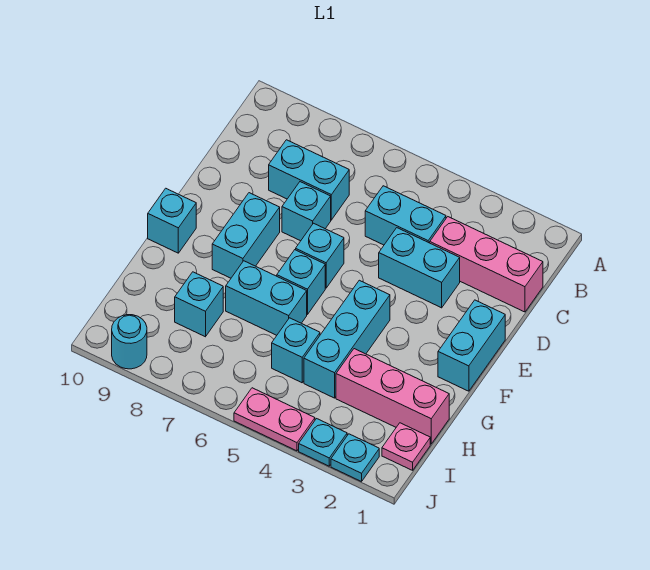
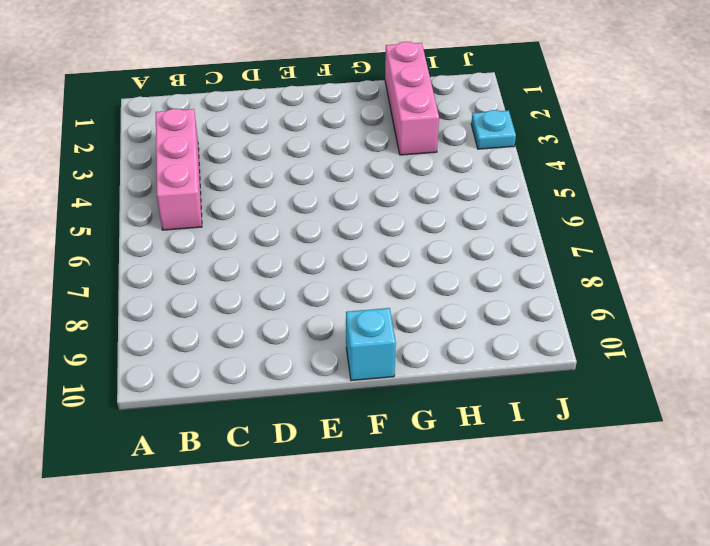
pink brick B3:B5 level 1 -> pink brick C1:C3 level 1
none -> cyan brick C4:C5 level 1
none -> cyan brick C7:C8 level 1
none -> cyan brick D3:D4 level 1

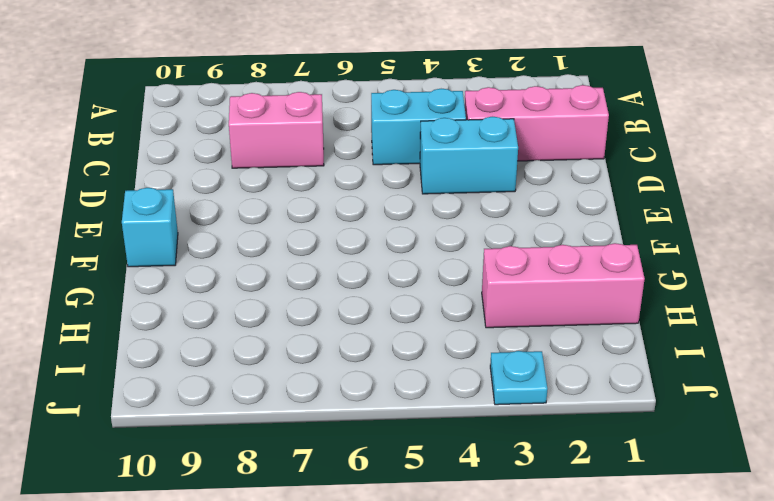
pink brick C7:C8 level 1 -> cyan brick C7:C8 level 1
none -> cyan brick D7 level 1
none -> cyan brick E1:F1 level 1
none -> cyan brick E6 level 1

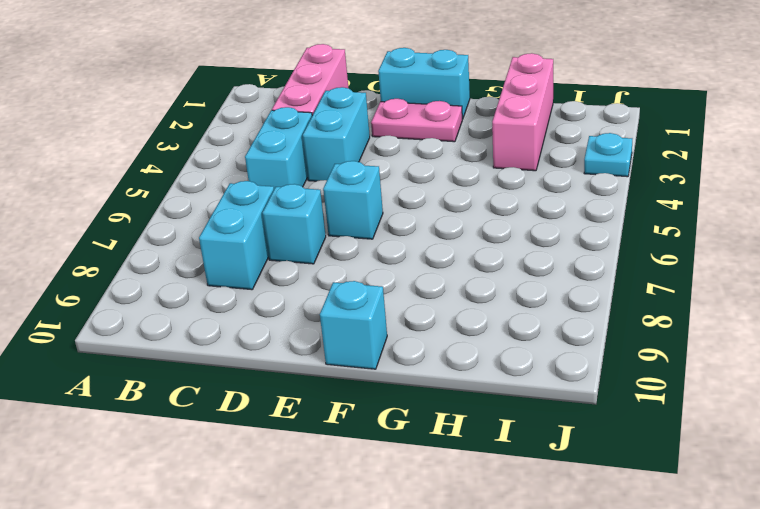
pink plate E2:F2 level 1 -> pink plate J4:J5 level 1
none -> cyan brick E8:F8 level 1
none -> cyan brick F4:H4 level 1
none -> cyan brick F6 level 1

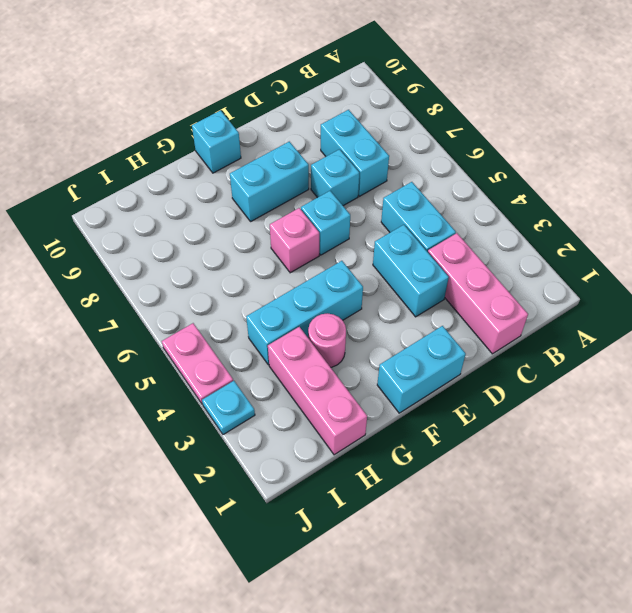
pink brick F6 level 1 -> cyan brick F6 level 1
pink round brick G3 level 1 -> none
none -> cyan brick G6:G7 level 1
none -> cyan brick H5 level 1
none -> cyan brick H8 level 1

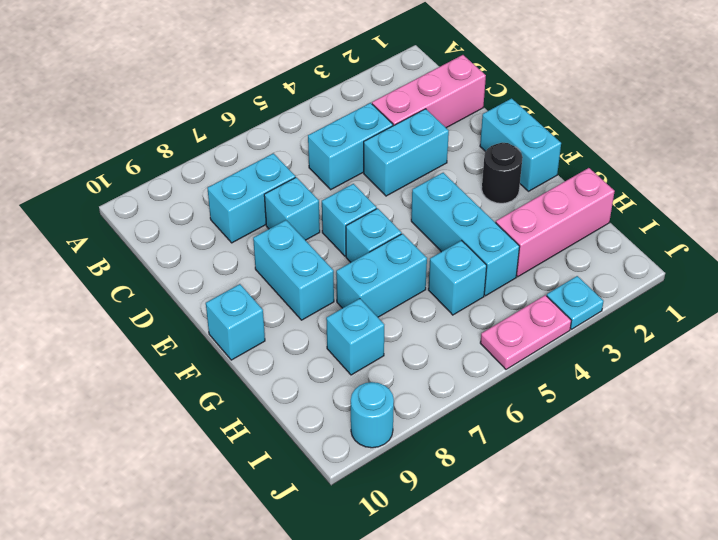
black round brick F2 level 1 -> none
none -> pink plate I1 level 1
none -> cyan plate J2 level 1

